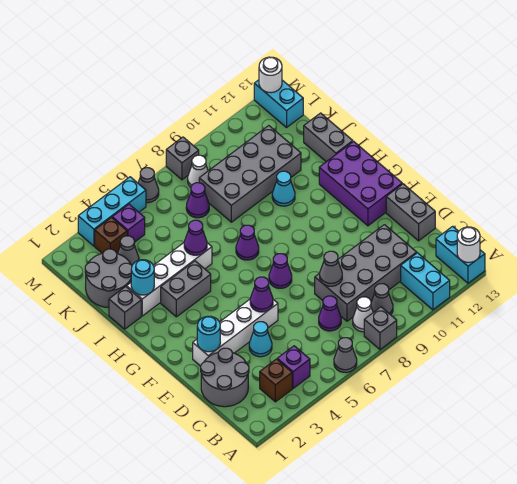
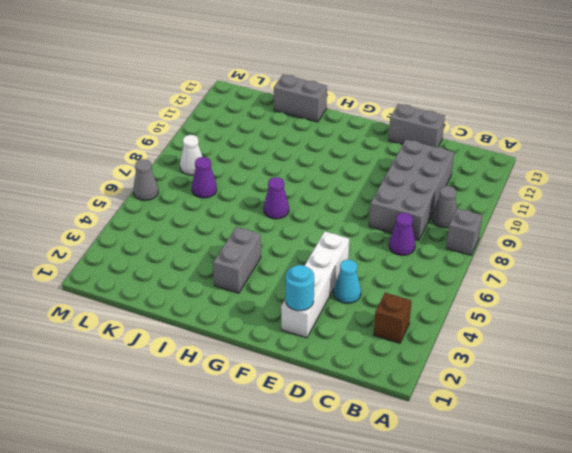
none -> grey cone A6 level 1
none -> cyan brick A11:B11 level 1
none -> cyan brick A13:B13 level 1
none -> purple brick B4 level 1

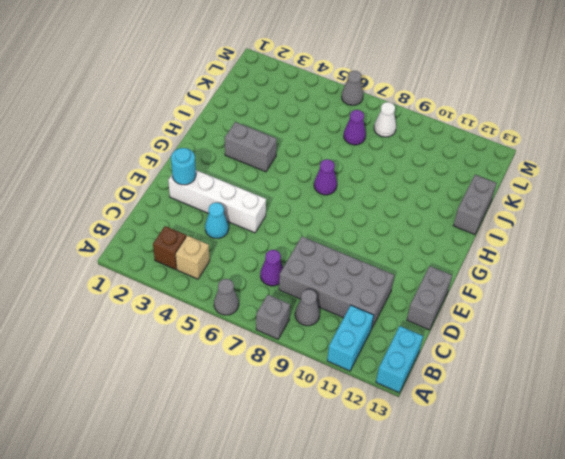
tan brick B4 level 1 -> purple brick B4 level 1
none -> white cone B8 level 1
none -> grey round brick C1:D2 level 1
none -> purple cone F7 level 1
none -> purple brick F12:H13 level 1

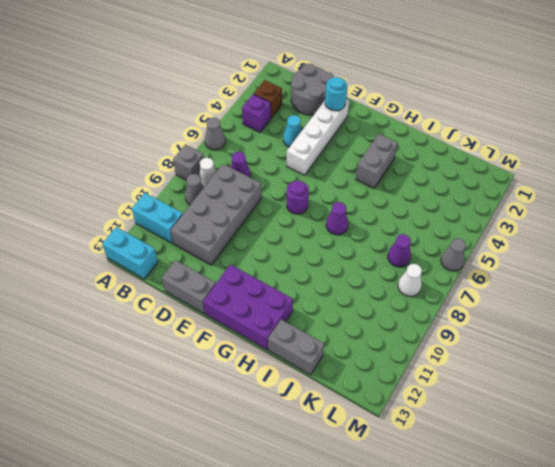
purple round brick F7 level 1 -> purple cone F7 level 1
none -> grey brick I1 level 1
none -> white brick I2:I5 level 1
none -> cyan cone I10 level 1
none -> grey round brick J1:K2 level 1

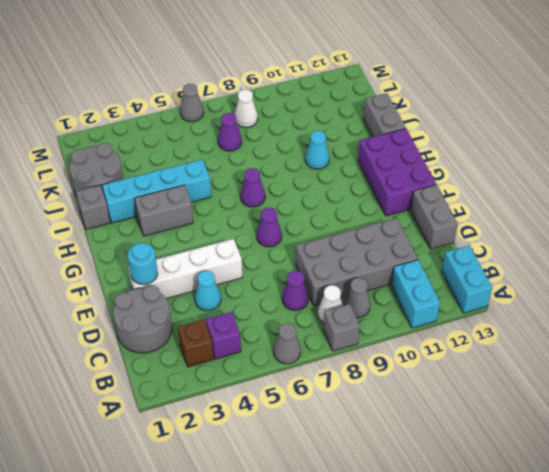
cyan brick I2:I5 level 1 -> white brick I2:I5 level 1
none -> grey brick J8:K11 level 1
none -> grey cone K3 level 1
none -> brown brick L3 level 1
none -> purple brick L4 level 1

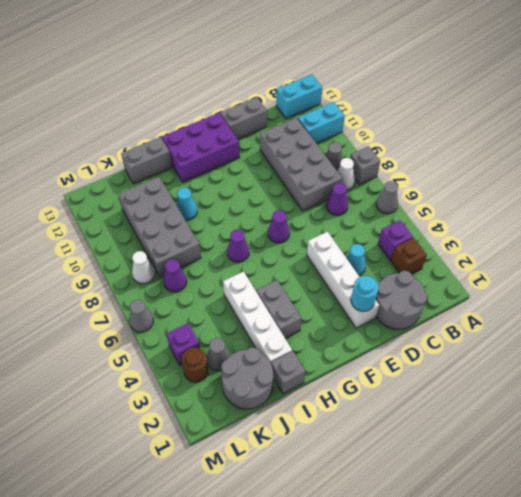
brown round brick L3 level 1 -> brown brick L3 level 1
none -> cyan brick L13:M13 level 1
none -> cyan brick M3:M5 level 1
none -> grey brick M8 level 1
none -> white round brick A13 level 2

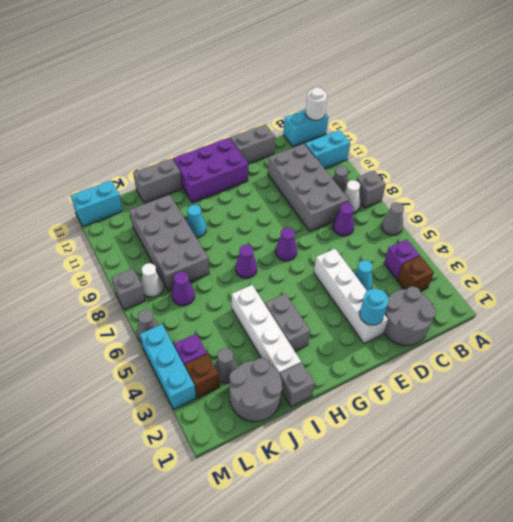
none -> grey cone D8 level 2
none -> purple cone E5 level 2
none -> cyan round brick I2 level 2
none -> purple cone I5 level 2

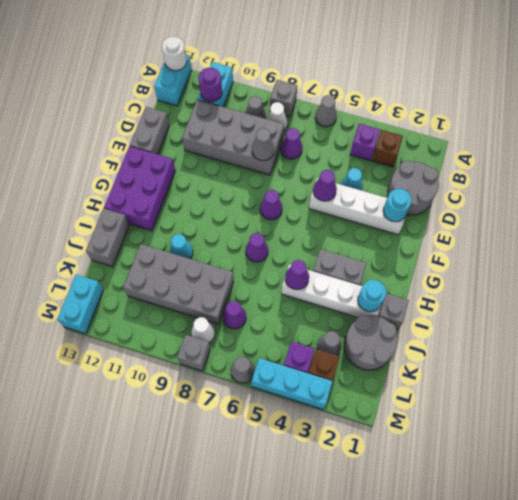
purple round brick B11 level 2 -> none
none -> white round brick M13 level 2

